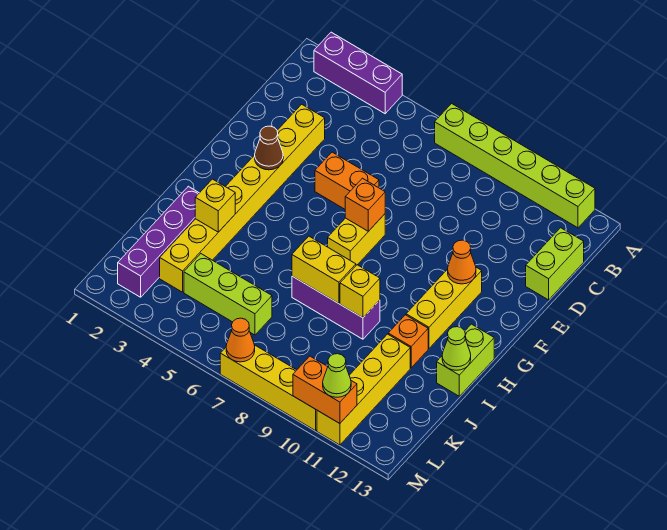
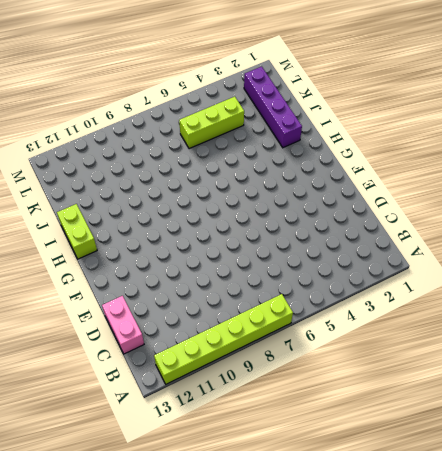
pink brick C13:D13 level 1 -> lime brick C13:D13 level 1
none -> purple brick A2:A4 level 1
none -> yellow brick D3:K3 level 1
none -> orange brick E5:E6 level 1

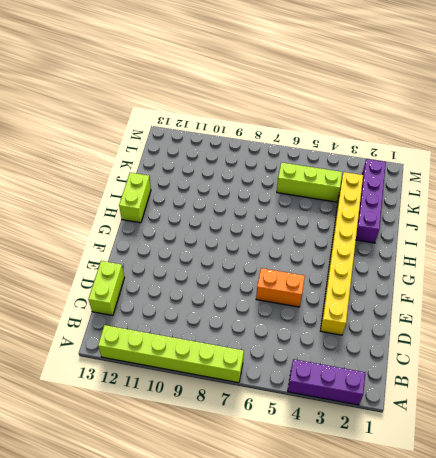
none -> yellow brick F7:G7 level 1
none -> yellow brick F11:H11 level 1
none -> purple brick I7:I9 level 1

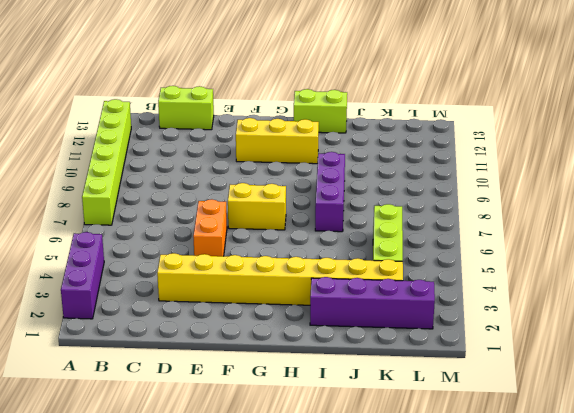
none -> orange brick I11 level 1
none -> yellow brick J11:M11 level 1
none -> yellow brick M7:M10 level 1

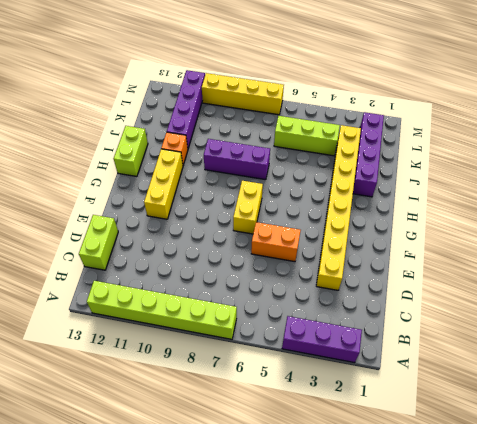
purple brick J11:M11 level 1 -> yellow brick J11:M11 level 1
none -> brown cone F3 level 2
none -> orange brick F7 level 2
none -> orange cone F11 level 2

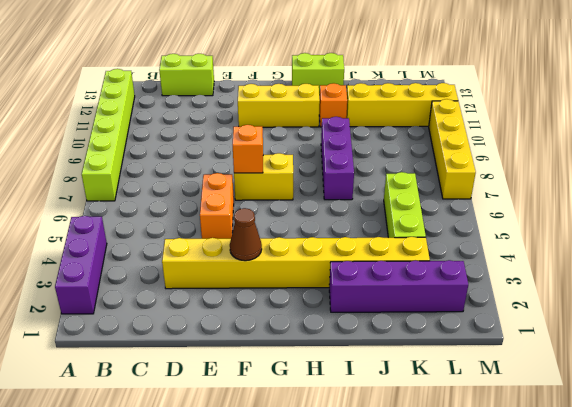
none -> orange cone F11 level 2
none -> yellow brick I3 level 2
none -> yellow brick I7:I8 level 2

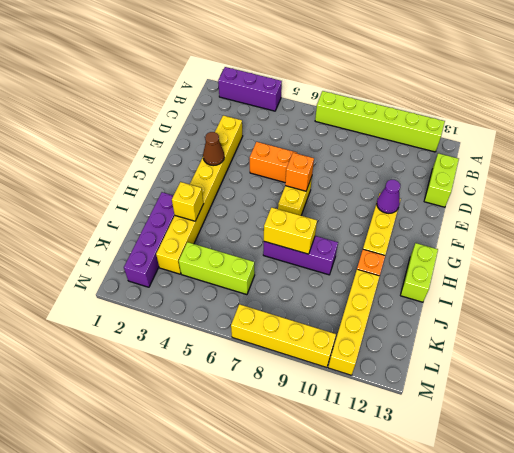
purple cone F11 level 2 -> orange cone F11 level 2
none -> yellow brick I9 level 2
none -> lime cone I13 level 2
none -> orange cone M7 level 2

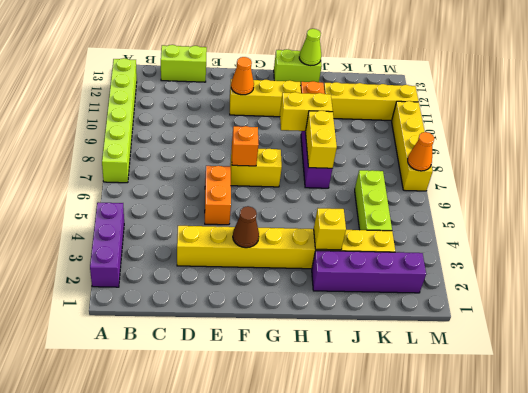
yellow brick H9:I9 level 2 -> yellow brick I9 level 2
none -> orange brick M10:M11 level 2
none -> lime cone M11 level 3

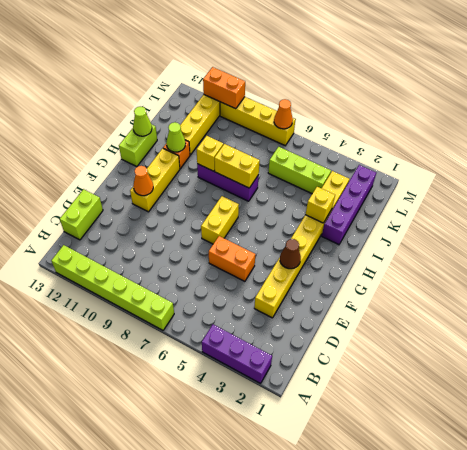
lime cone I11 level 2 -> lime cone M11 level 3
none -> orange brick F7 level 2

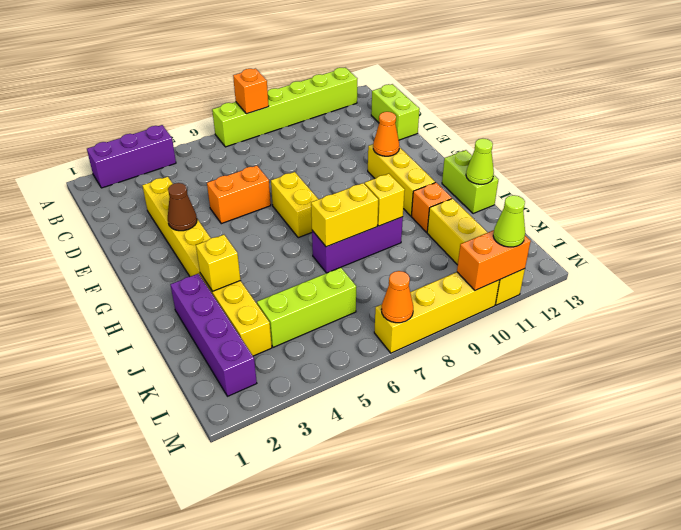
orange brick A8 level 2 -> orange brick F7 level 2

